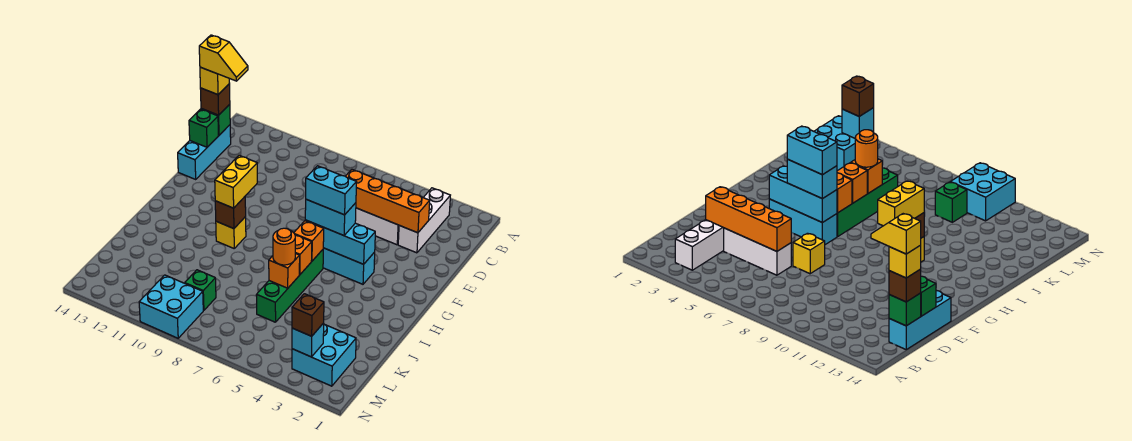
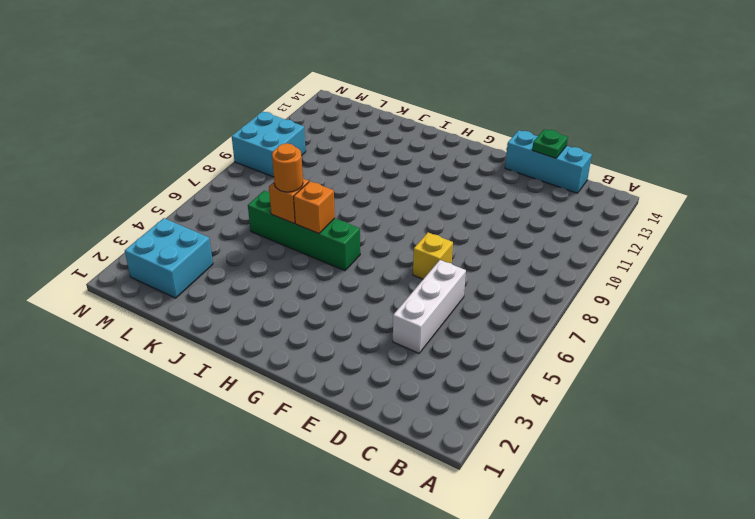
green plate D14 level 2 -> green brick D14 level 2
none -> white brick B3:D3 level 1
none -> cyan brick G4:G6 level 1
none -> yellow brick H10 level 1

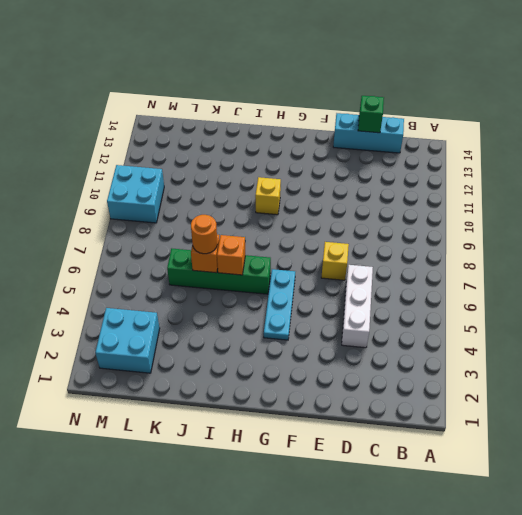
cyan plate G4:G6 level 1 -> cyan brick G4:G6 level 1
none -> white brick B3:D3 level 1
none -> green brick L9 level 1
none -> green brick C14 level 2

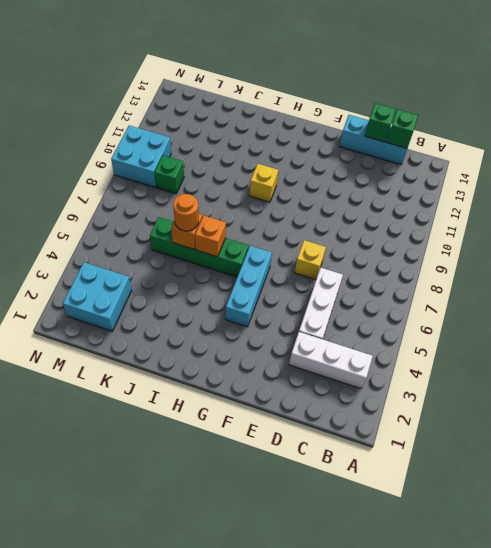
none -> orange brick D3:D6 level 2
none -> cyan brick G4:G6 level 2
none -> orange brick H6 level 2

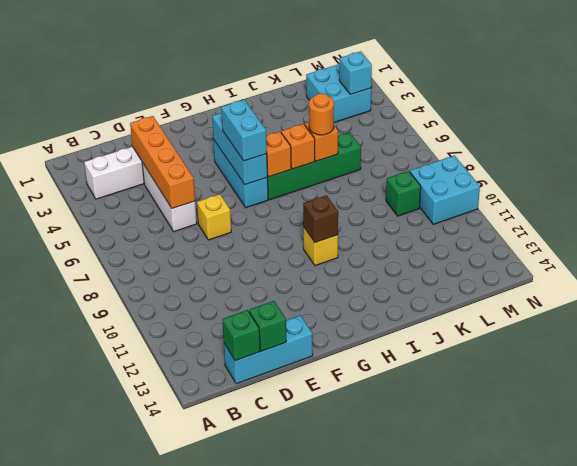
none -> brown brick C14 level 3
none -> yellow brick G10:H10 level 3
none -> brown brick M3 level 3

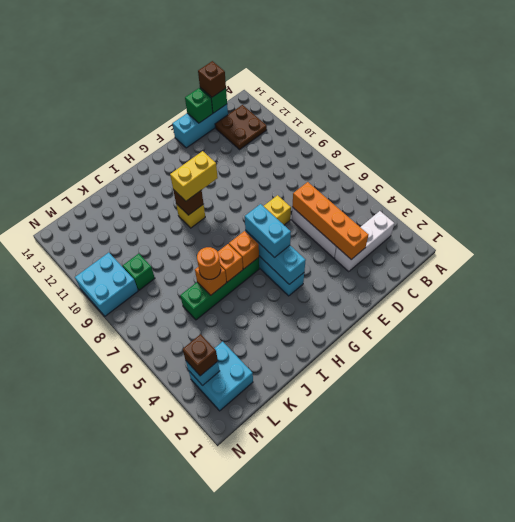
brown plate B12:C13 level 1 -> none
none -> yellow brick C14 level 4
none -> cyan brick G5:G6 level 4
none -> yellow slope C13:C14 level 5 top 14

